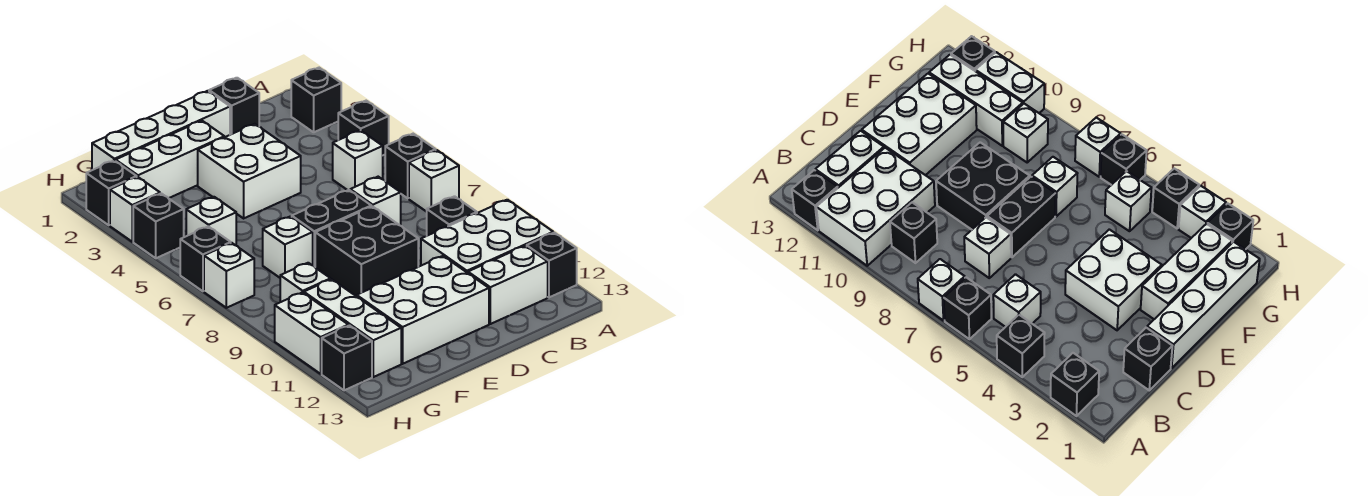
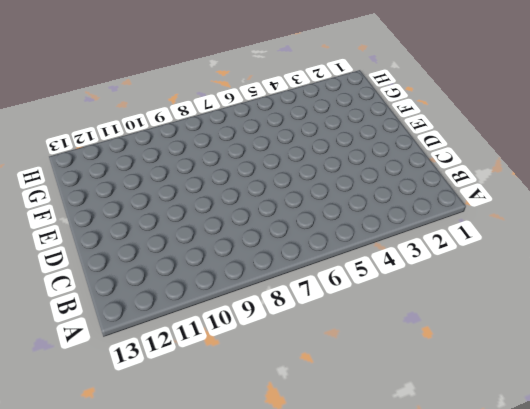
none -> black brick A2 level 1
none -> black brick A4 level 1
none -> black brick A6 level 1

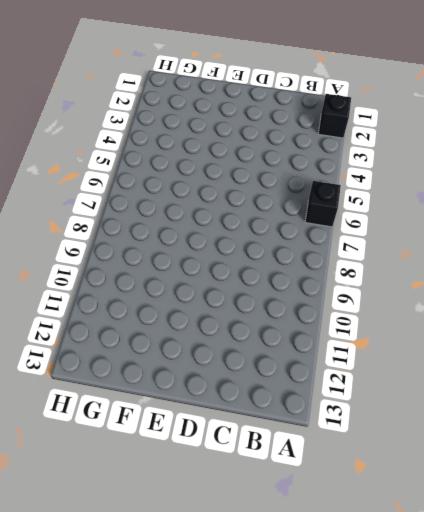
none -> black brick A4 level 1
none -> white brick A7 level 1
none -> white brick A10:C11 level 1

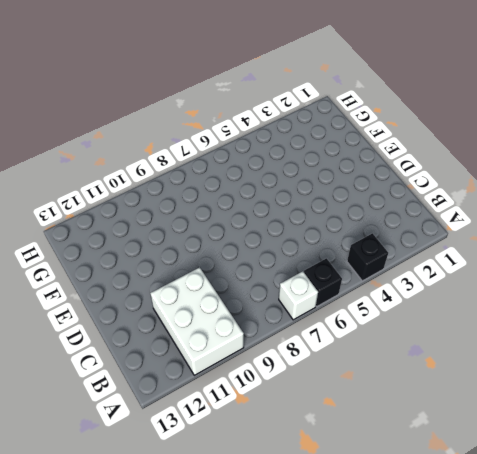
none -> black brick A2 level 1
none -> black brick A12 level 1
none -> white brick B5 level 1

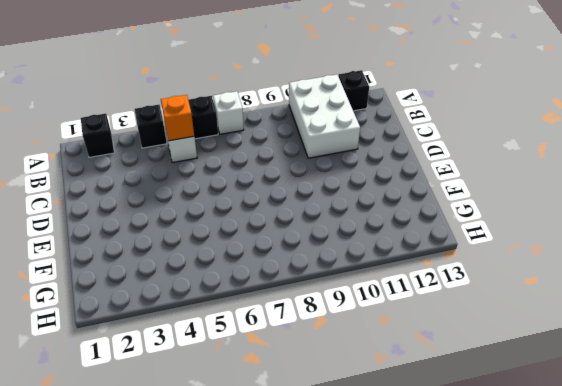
orange brick B5 level 2 -> none
none -> black brick B9 level 1
none -> white brick B12:C12 level 1
none -> black brick C1 level 1

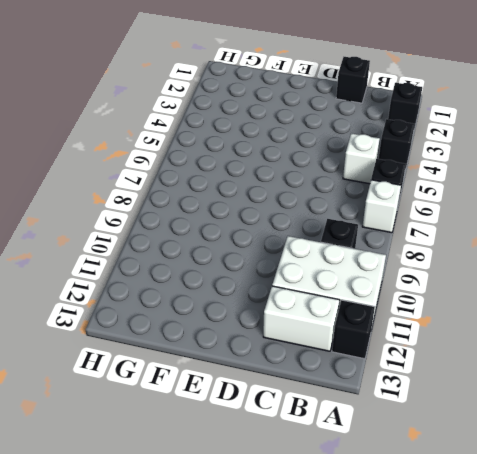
none -> white brick C7 level 1
none -> white brick D1:G1 level 1
none -> white brick D3:E4 level 1

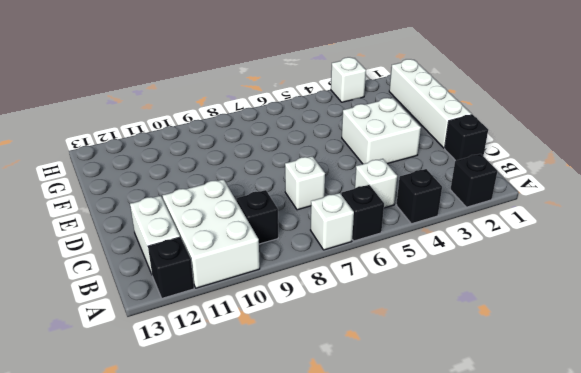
none -> black brick D7:E7 level 1
none -> black brick D8:E9 level 1
none -> white brick D11:F12 level 1

